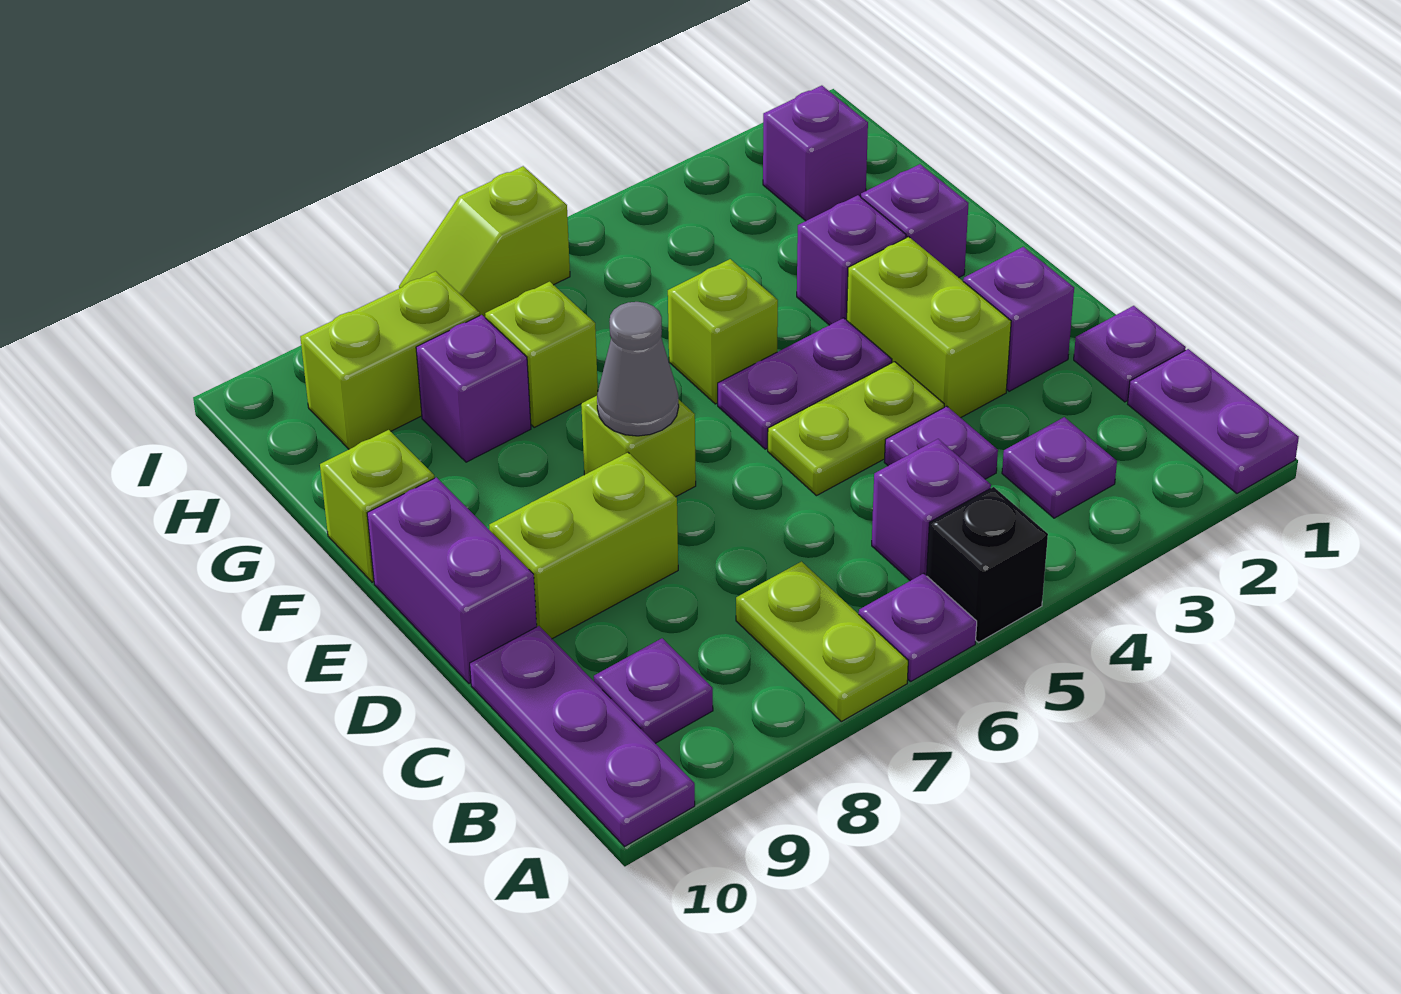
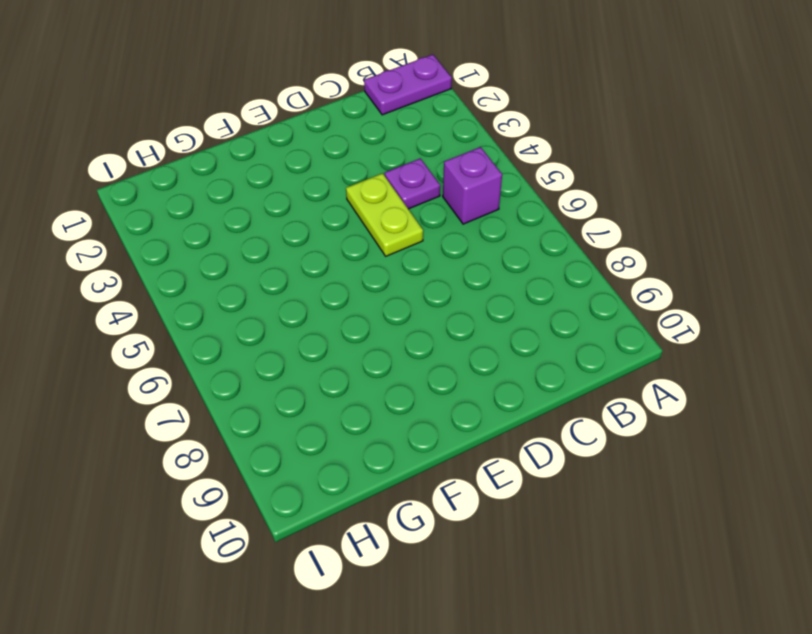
none -> black brick A5 level 1
none -> purple plate A6 level 1
none -> lime plate A7:B7 level 1

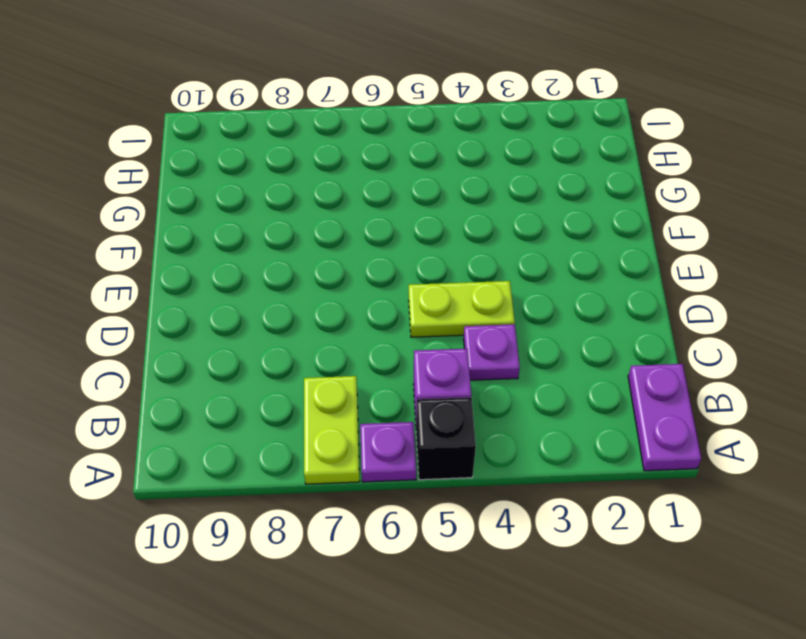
none -> purple plate A10:C10 level 1
none -> purple plate B3 level 1
none -> purple plate B9 level 1

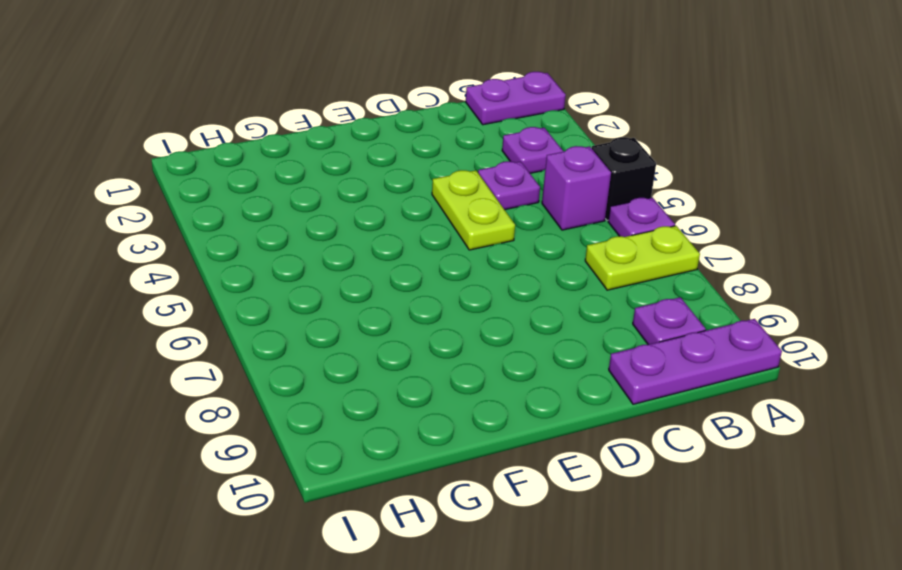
none -> purple plate C1 level 1
none -> purple brick D2 level 1
none -> lime brick D3:E3 level 1

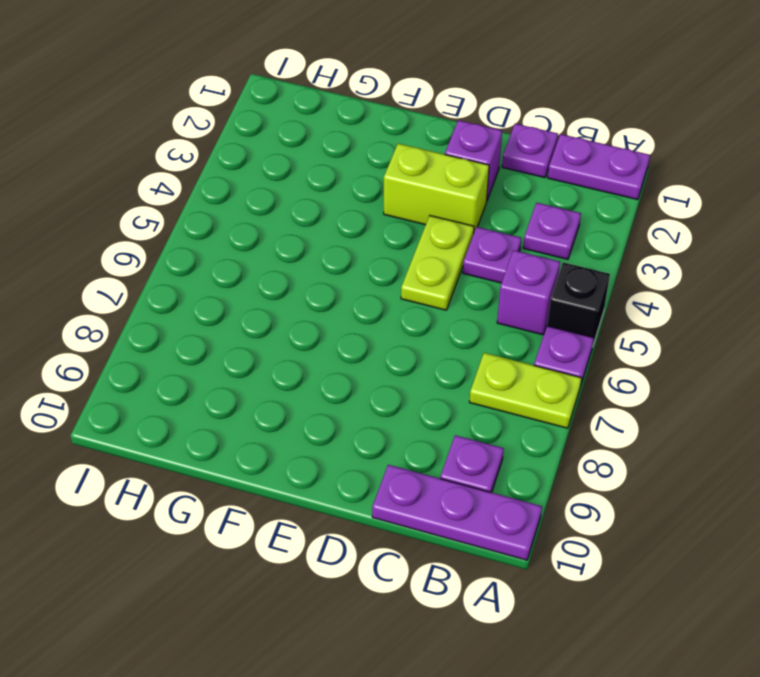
none -> lime brick D8:D9 level 1
none -> purple brick D10:E10 level 1
none -> purple plate E4:E5 level 1

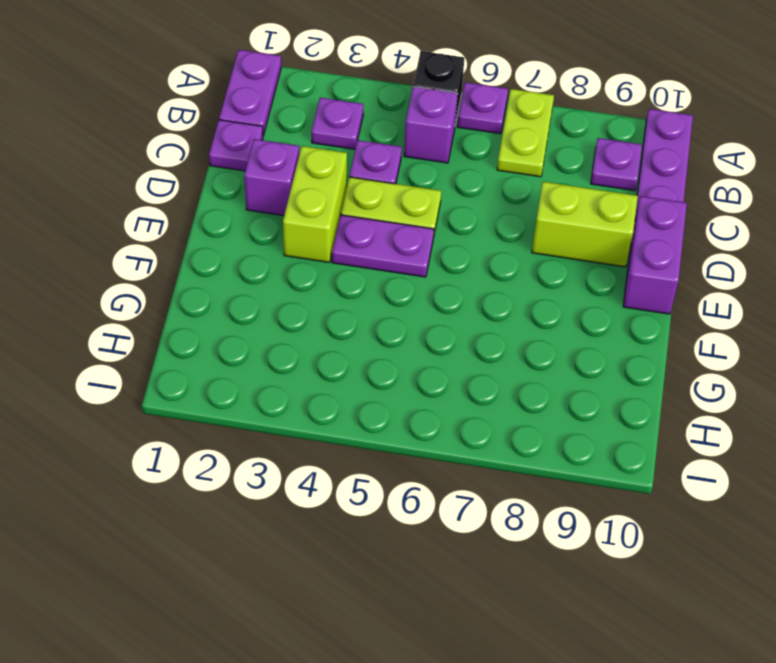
none -> lime brick E7 level 1
none -> purple brick F2 level 1
none -> purple brick F3 level 1

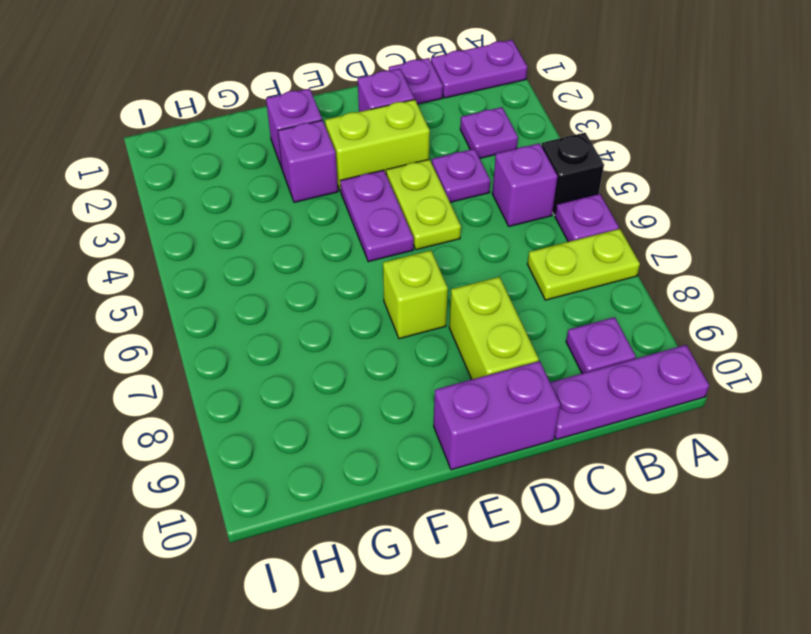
none -> lime brick F5 level 1
none -> lime brick F10 level 1
none -> lime brick G7 level 1

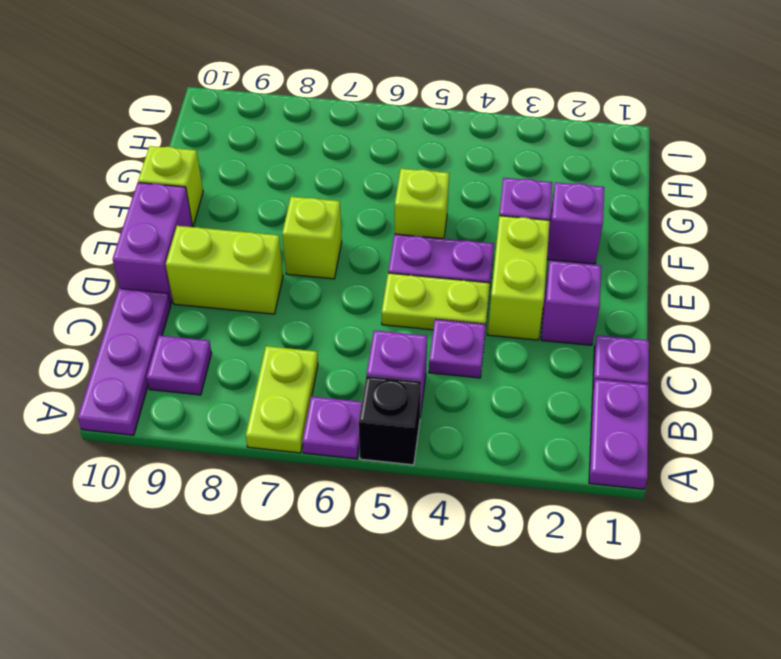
none -> purple plate B3 level 1
none -> lime brick G7 level 1
none -> purple brick G8 level 1

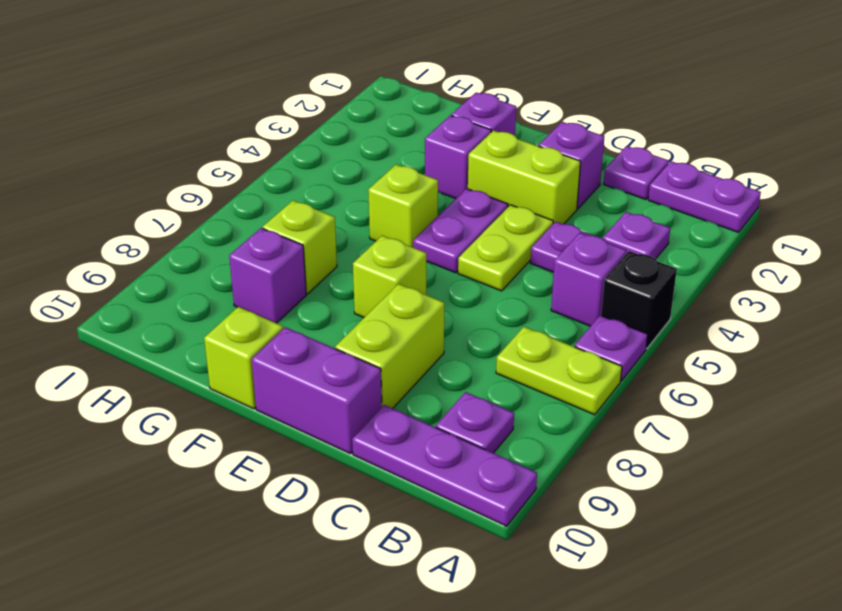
none -> purple brick H2 level 1
none -> lime brick H8:H9 level 1
none -> lime slope I6:I7 level 1 top 6

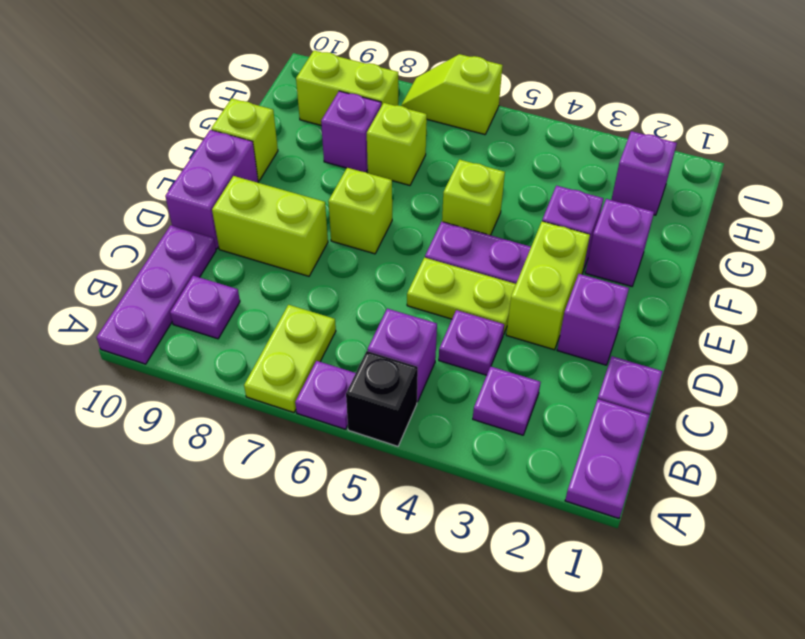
none -> grey cone E7 level 2

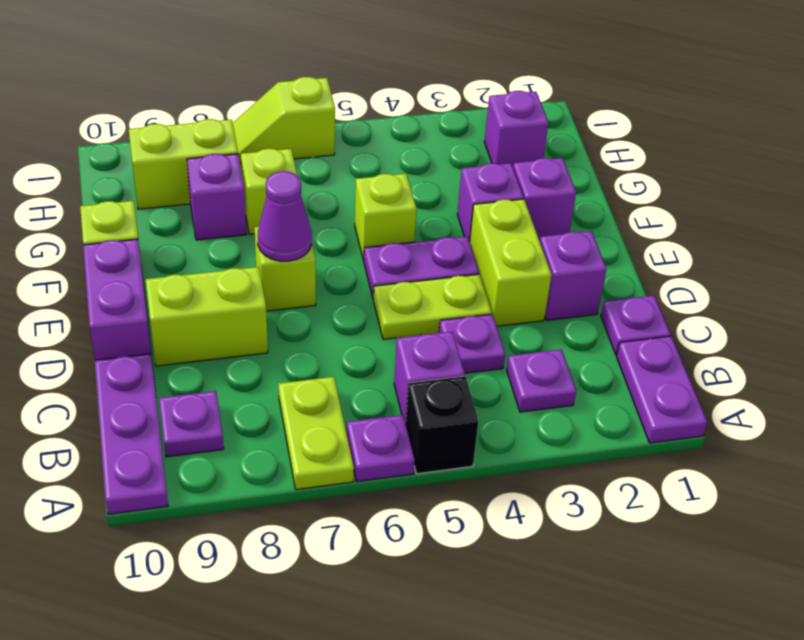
purple cone E7 level 2 -> grey cone E7 level 2

